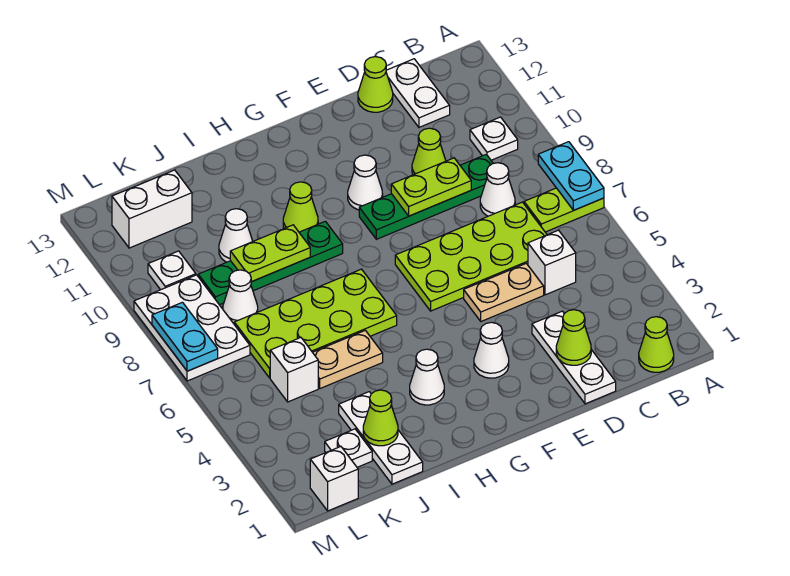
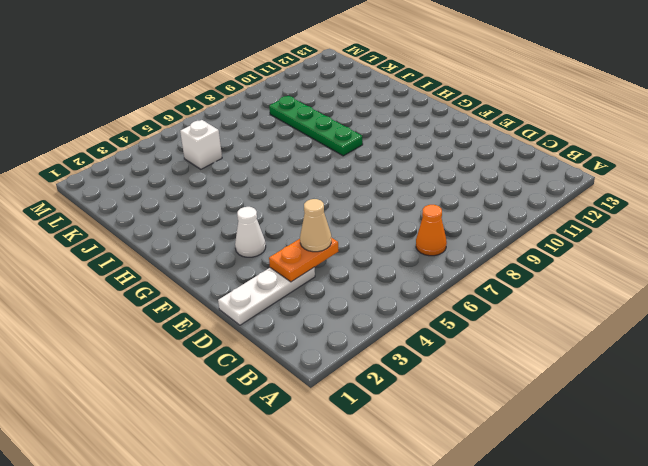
orange cone B7 level 1 -> lime plate A7:B7 level 1
orange plate D3:D4 level 2 -> none
tan cone D4 level 3 -> none
none -> lime cone B1 level 1
none -> white plate B10 level 1
none -> white brick C5 level 1
none -> lime plate C6:F7 level 1

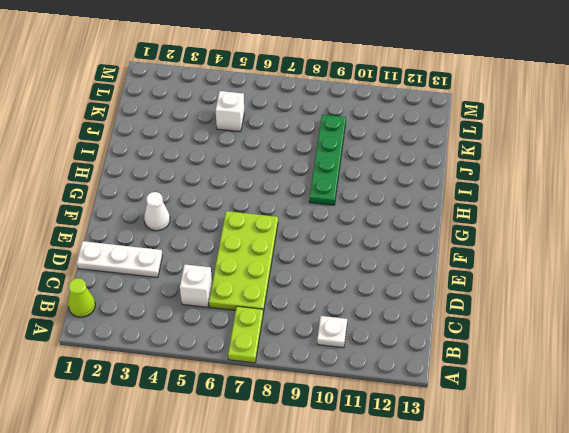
none -> white cone C8 level 1
none -> green plate C9:F9 level 1
none -> white plate C12:C13 level 1
none -> tan plate D5:E5 level 1

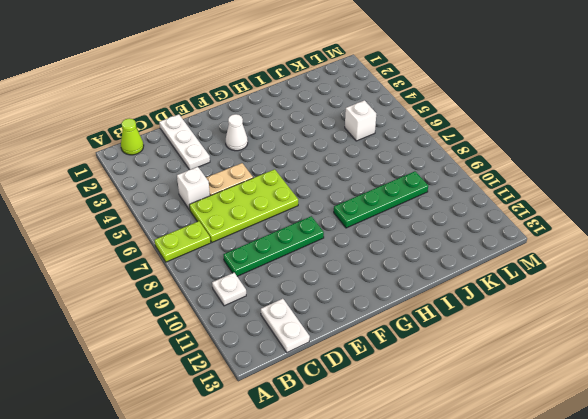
none -> white cone C8 level 1
none -> lime cone D10 level 1
none -> lime cone D13 level 1
none -> white cone F10 level 1

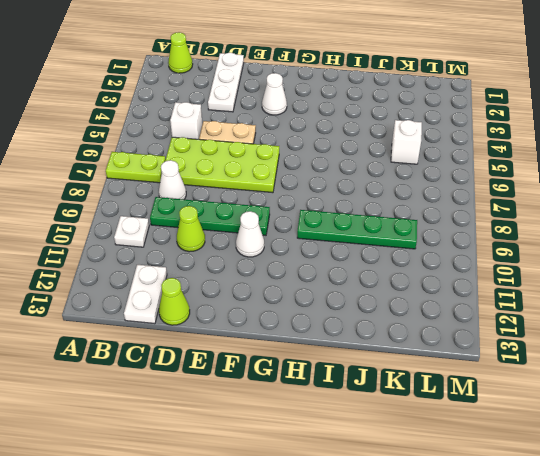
none -> white cone H3 level 1
none -> lime plate H6:K7 level 1
none -> lime cone H10 level 1
none -> tan plate I5:J5 level 1

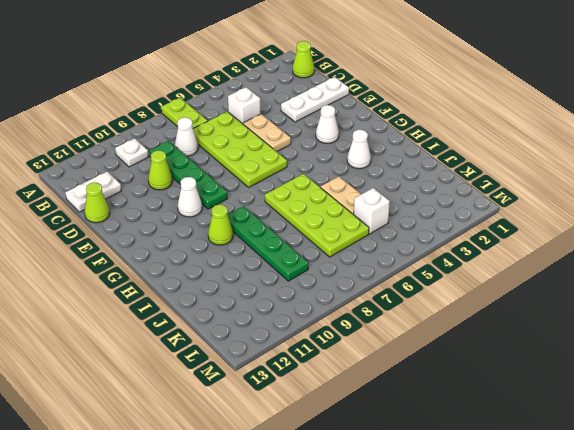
none -> white plate J1:J3 level 1
none -> white cone J10 level 1
none -> white plate K2 level 1
none -> white cone K8 level 1

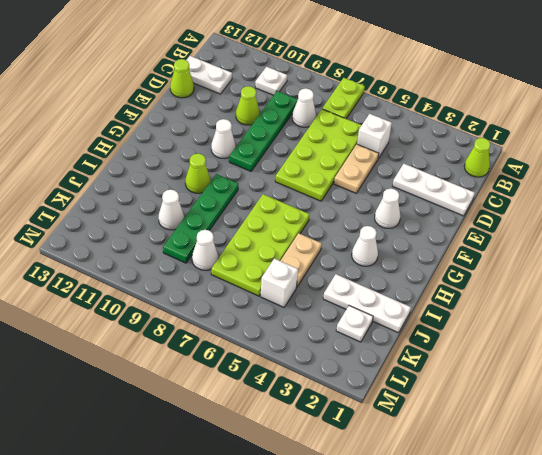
none -> white brick K12:L12 level 1
none -> white brick L1 level 1
none -> white plate L7:M9 level 1
none -> white plate L10 level 1

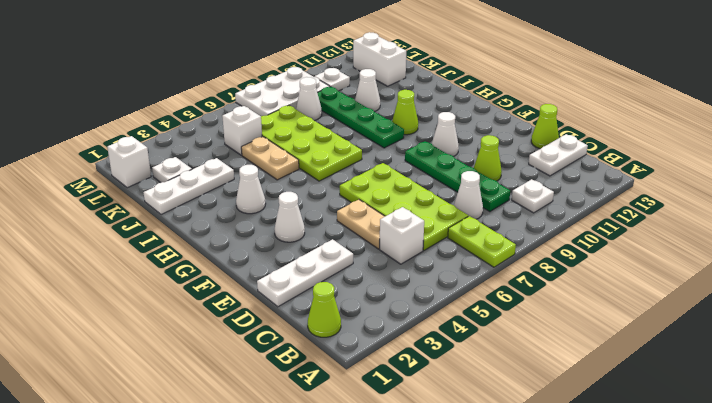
none -> cyan plate A7:A8 level 2
none -> lime cone D2 level 2
none -> lime plate D9:E9 level 2
none -> lime plate I9:J9 level 2

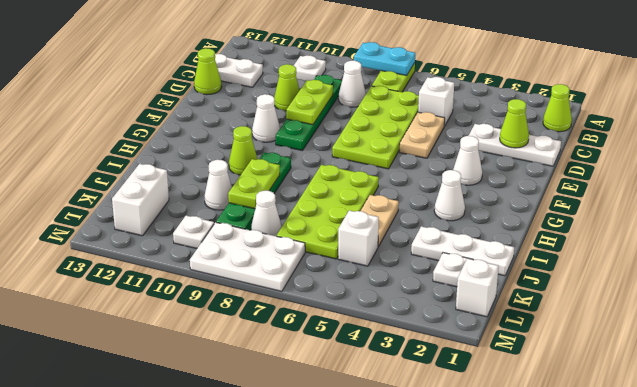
none -> lime cone J2 level 2
none -> cyan plate M7:M8 level 2

